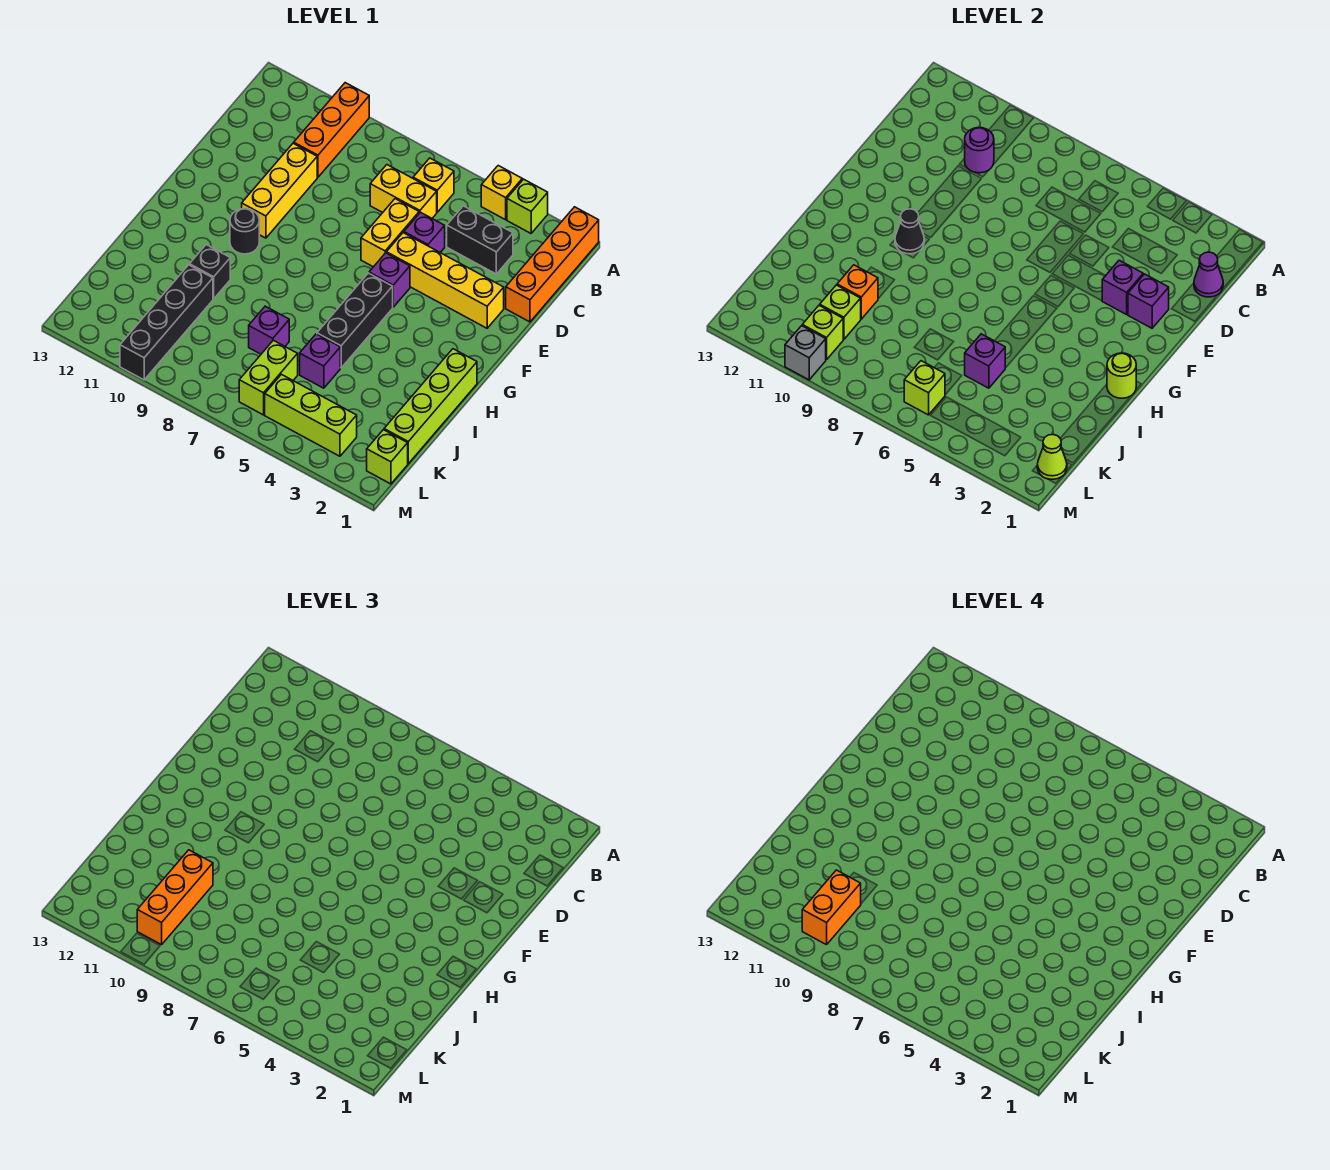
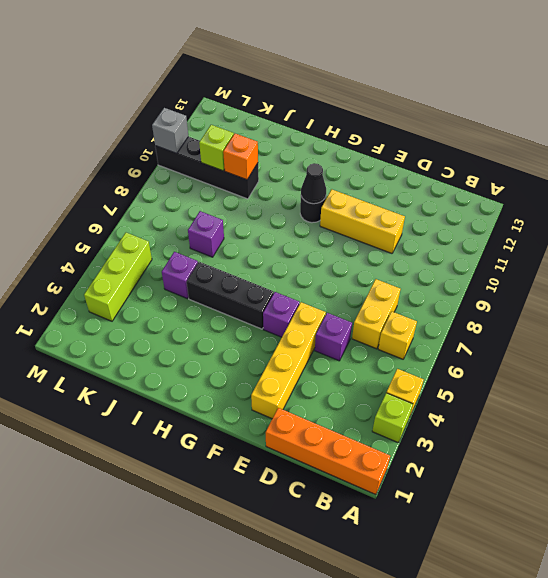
none -> orange brick A10:C10 level 1
none -> black brick C3:C4 level 1
none -> yellow brick D6:E6 level 1
none -> lime brick H1:K1 level 1

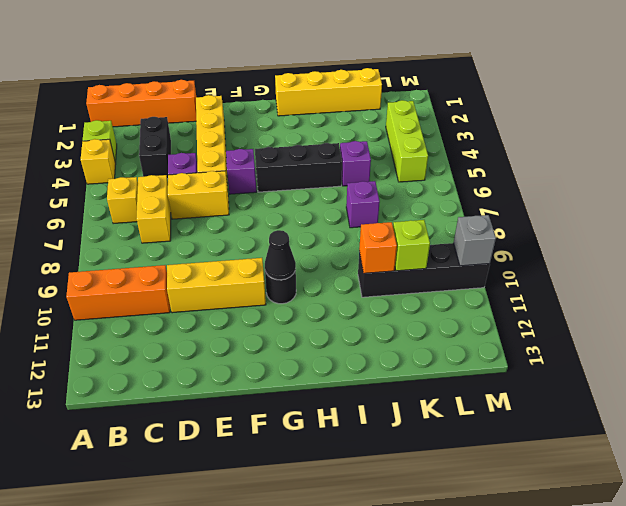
yellow brick H1:K1 level 1 -> lime brick H1:K1 level 1
none -> black brick I10 level 1
none -> lime brick K6:L6 level 1
none -> lime brick L1 level 1
none -> purple cone C1 level 2

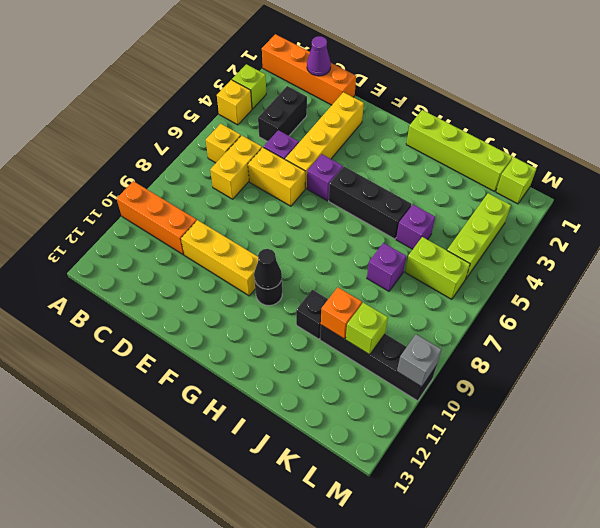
none -> purple round brick C10 level 2
none -> purple brick E2 level 2
none -> purple brick E3 level 2
none -> lime round brick H1 level 2

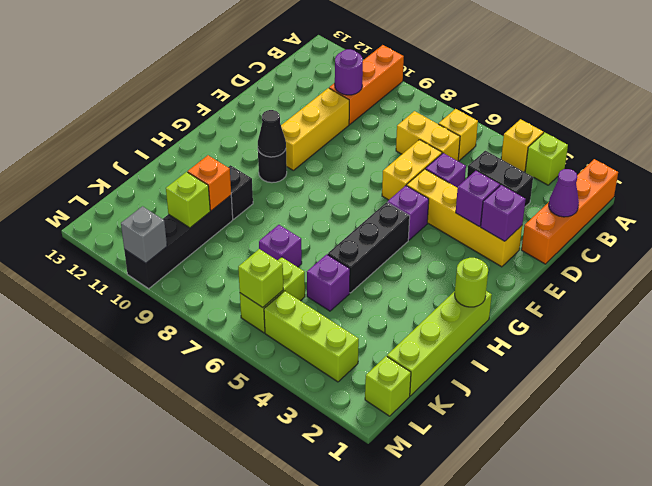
none -> purple brick J5 level 2
none -> lime cone L1 level 2
none -> lime brick L10 level 2
none -> orange brick J10:L10 level 3

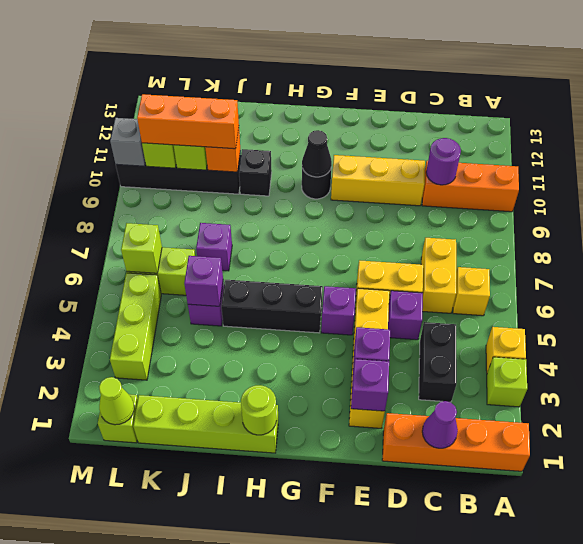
none -> orange brick K10:L10 level 4

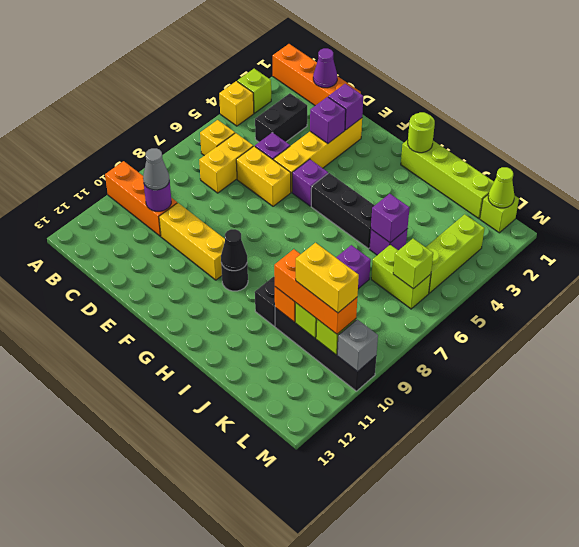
grey cone C10 level 3 -> none
yellow brick K10:L10 level 4 -> orange brick K10:L10 level 4

